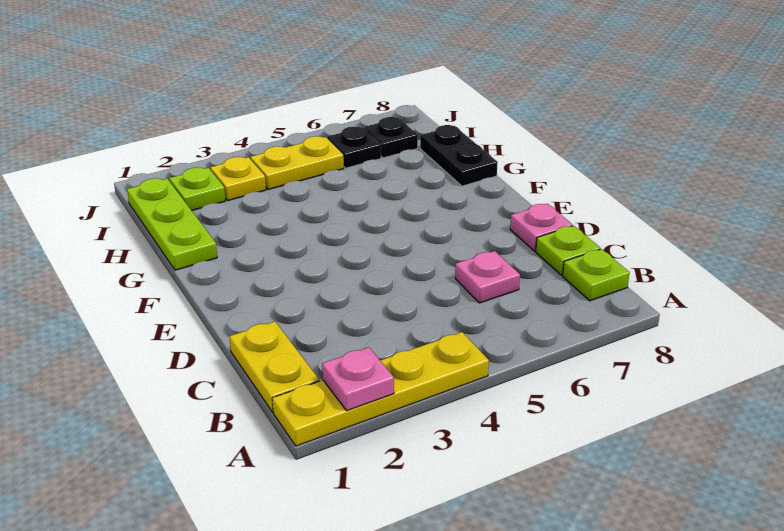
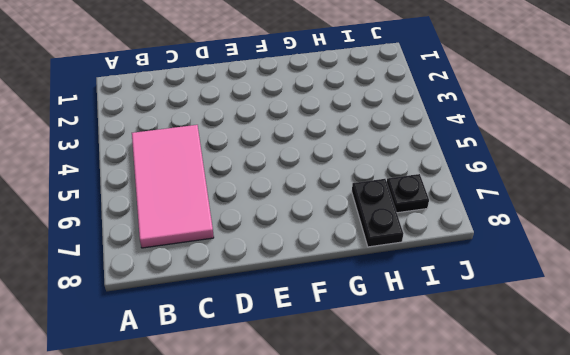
pink tile B4:C7 level 1 -> pink plate C6 level 1
black plate H7:H8 level 1 -> black plate G8:H8 level 1
none -> yellow plate A1:A4 level 1
none -> yellow plate B1:C1 level 1
none -> lime plate B8 level 1

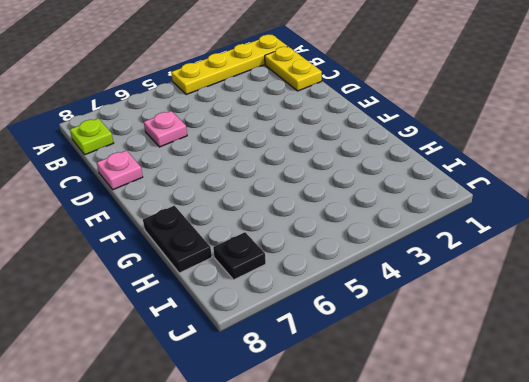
none -> lime plate C8 level 1
none -> lime plate G1:I1 level 1
none -> lime plate I2 level 1

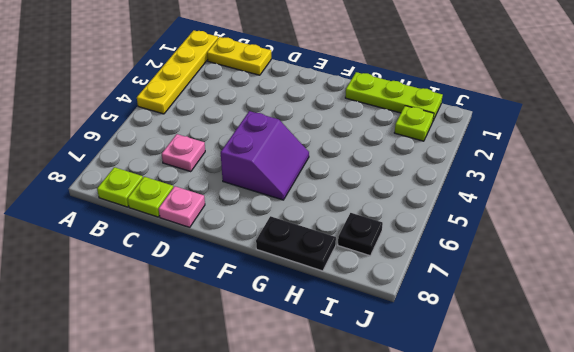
purple slope E5:F6 level 1 top E -> none
none -> yellow plate I3 level 1
none -> yellow plate I4:I5 level 1
none -> black plate I6 level 1

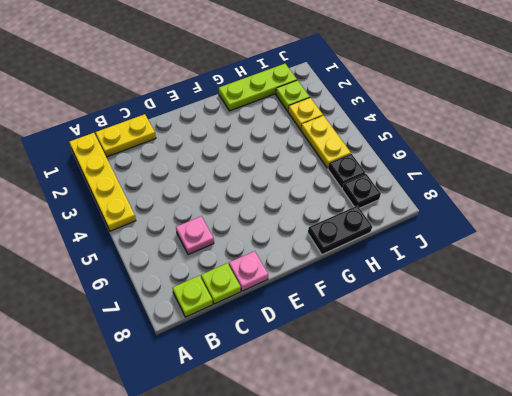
none -> pink plate A2 level 2

